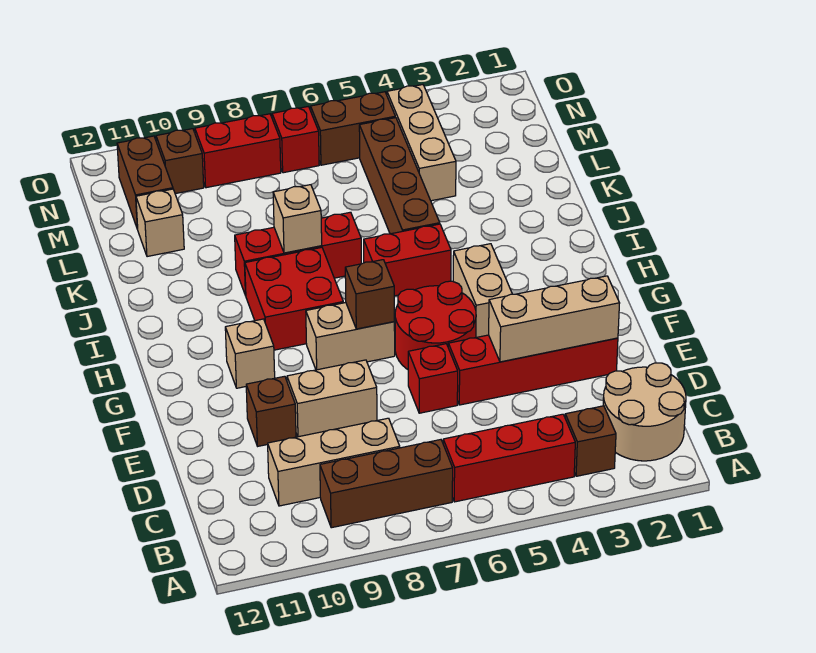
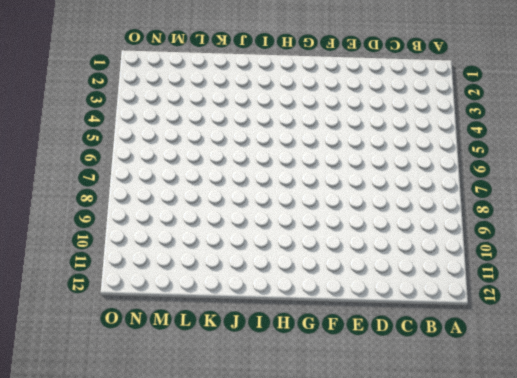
none -> tan round brick B1:C2 level 1
none -> brown brick B3 level 1
none -> red brick B4:B6 level 1

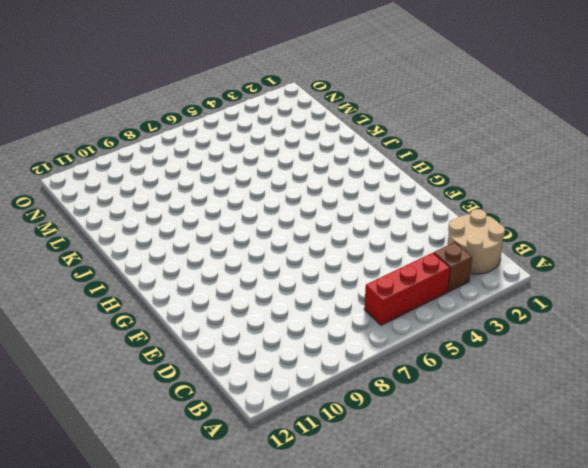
none -> brown brick B7:B9 level 1
none -> tan brick C8:C10 level 1
none -> red brick E2:E5 level 1

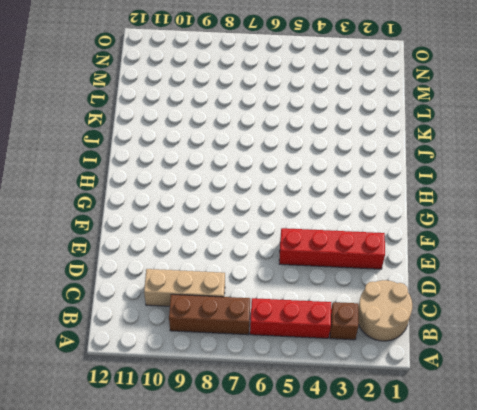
none -> red brick E6 level 1
none -> tan brick E8:E9 level 1
none -> brown brick E10 level 1

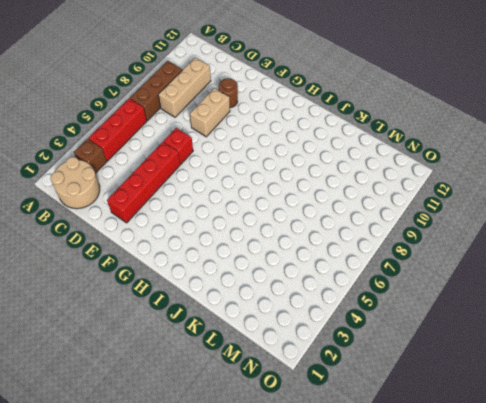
brown round brick E10 level 1 -> brown brick E10 level 1
none -> red round brick F5:G6 level 1
none -> tan brick G4:H4 level 1
none -> tan brick G7:G8 level 1

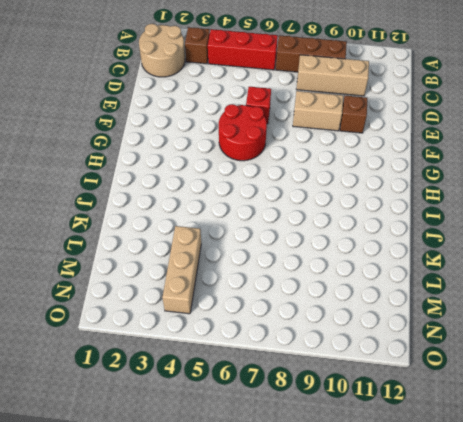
none -> red brick E2:E5 level 1
none -> tan brick G4:H4 level 1
none -> tan brick G7:G8 level 1

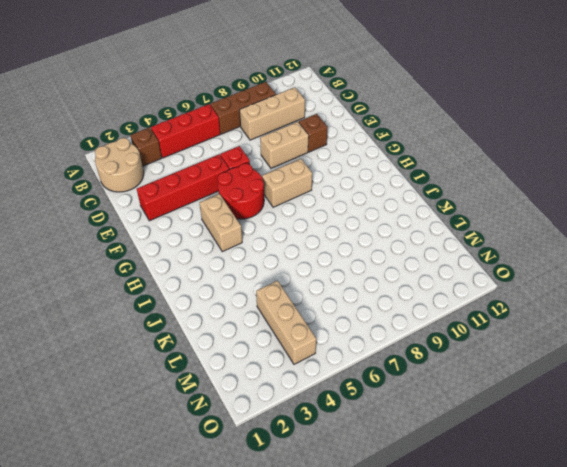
none -> tan brick G10 level 1
none -> red brick H8:I9 level 1
none -> red brick I5:I6 level 1

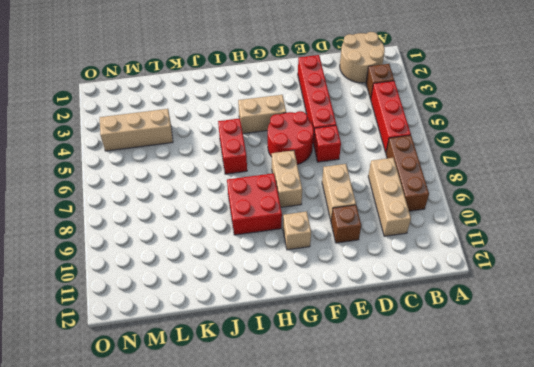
none -> brown brick J5:M5 level 1
none -> red brick J7:J9 level 1
none -> tan brick L11 level 1

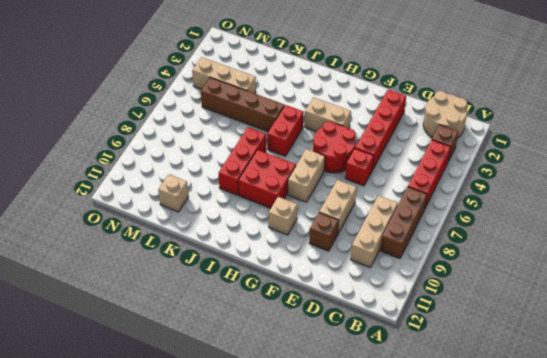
none -> brown brick M11:N11 level 1
none -> brown brick N5:N6 level 1
none -> red brick N7 level 1

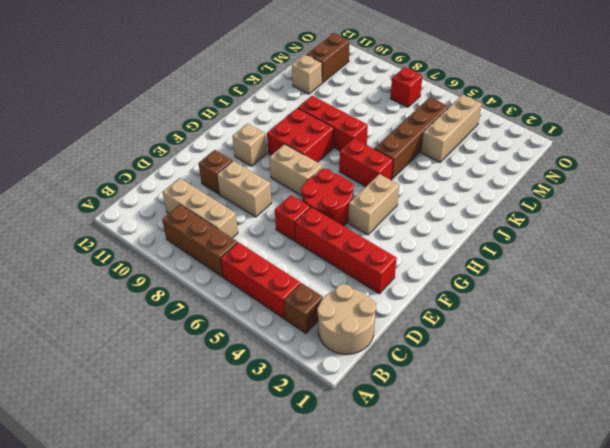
none -> brown brick N5:N6 level 1
none -> red brick N8:N9 level 1
none -> brown brick N10 level 1

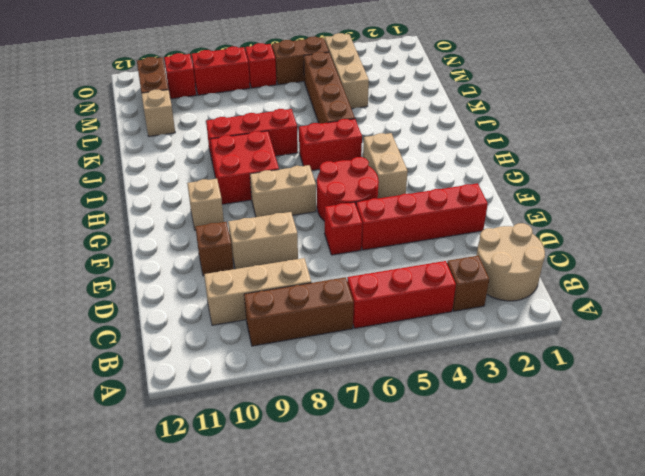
red brick N10 level 1 -> brown brick N10 level 1
none -> tan brick E2:E4 level 2
none -> brown brick G7 level 2
none -> tan brick J8 level 2

